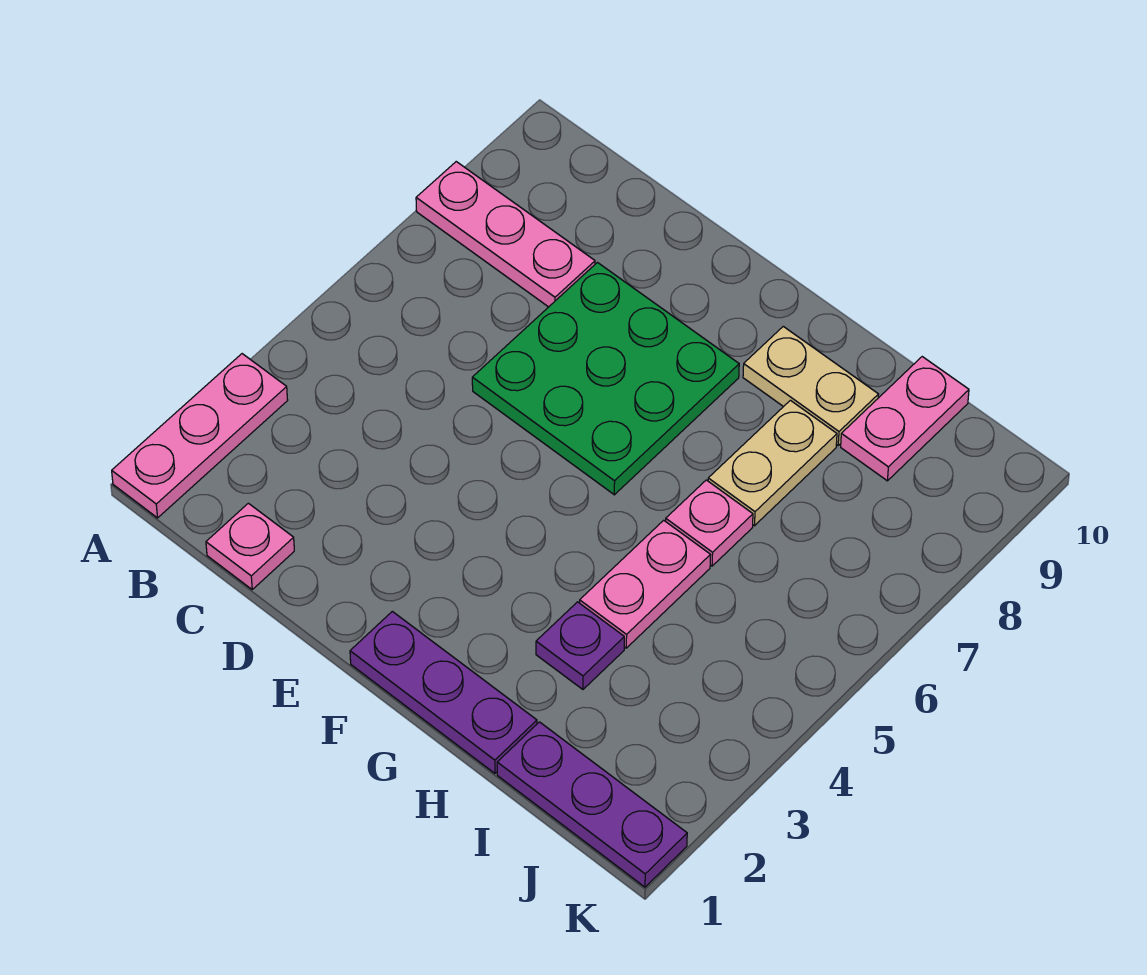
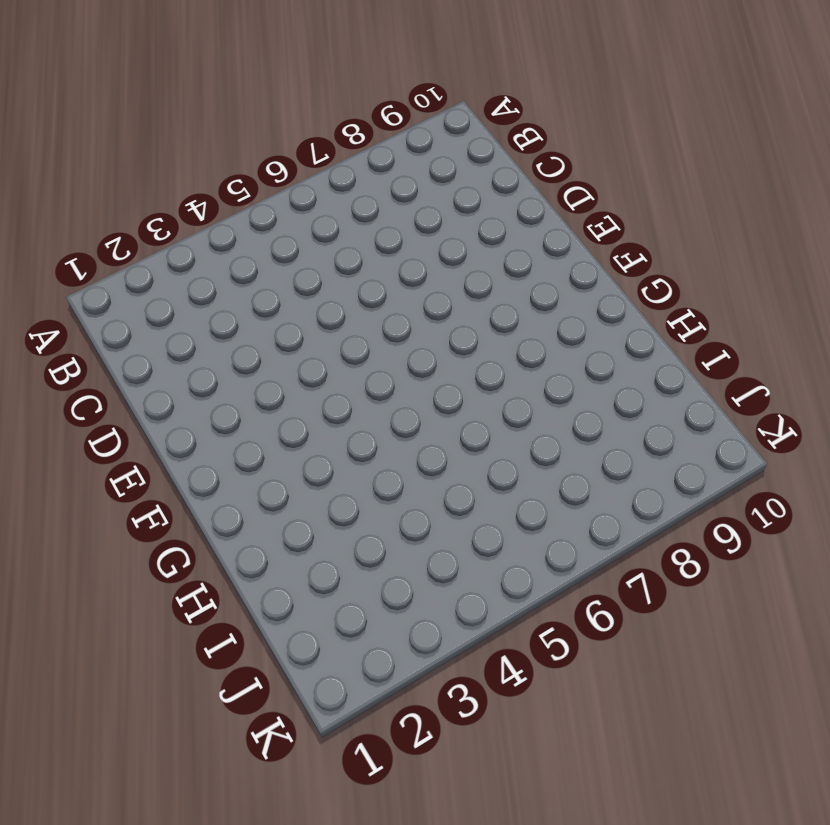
none -> pink plate A1:A3 level 1
none -> pink plate A8:C8 level 1
none -> pink plate C1 level 1

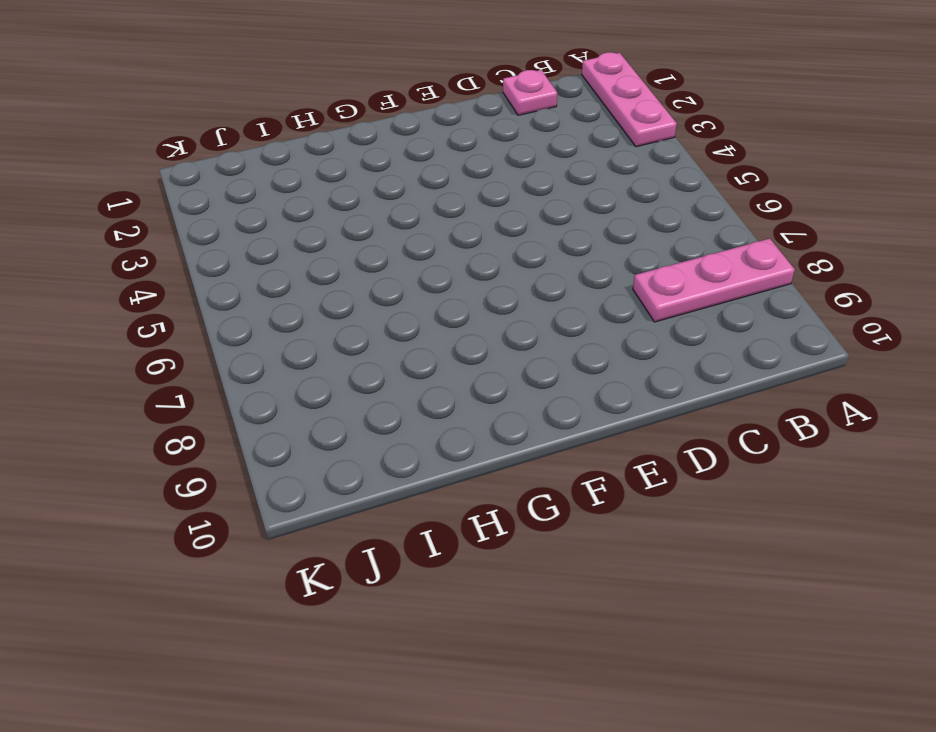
none -> green plate D6:F8 level 1
none -> purple plate F1:H1 level 1
none -> tan plate G9:H9 level 1

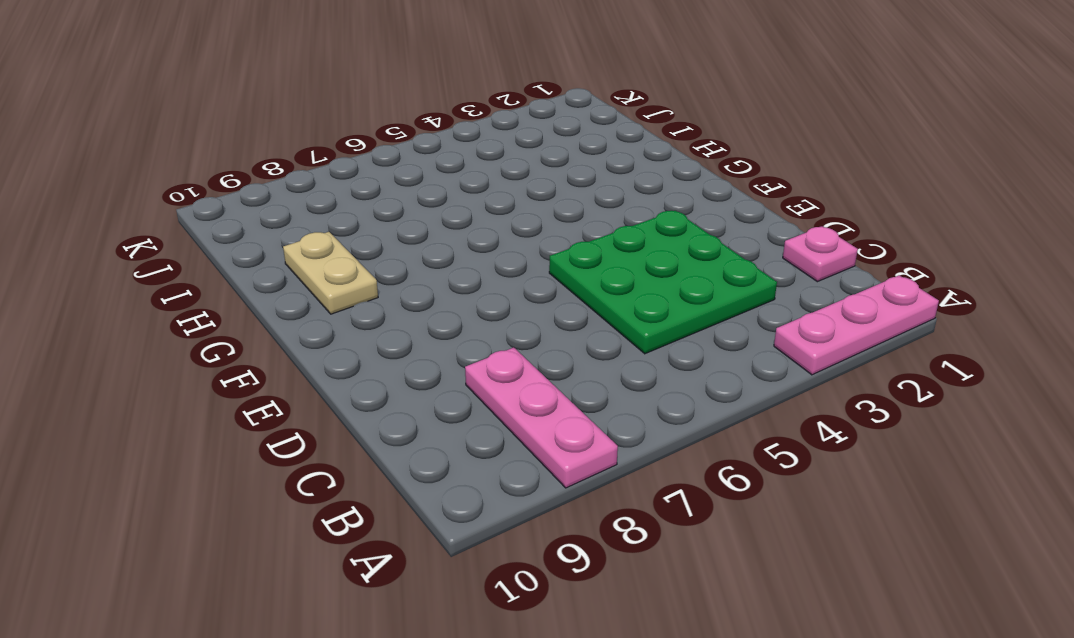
green plate C3:E5 level 1 -> green plate D6:F8 level 1
none -> purple plate F1:H1 level 1
none -> purple plate H3 level 1
none -> pink plate H4:H5 level 1

